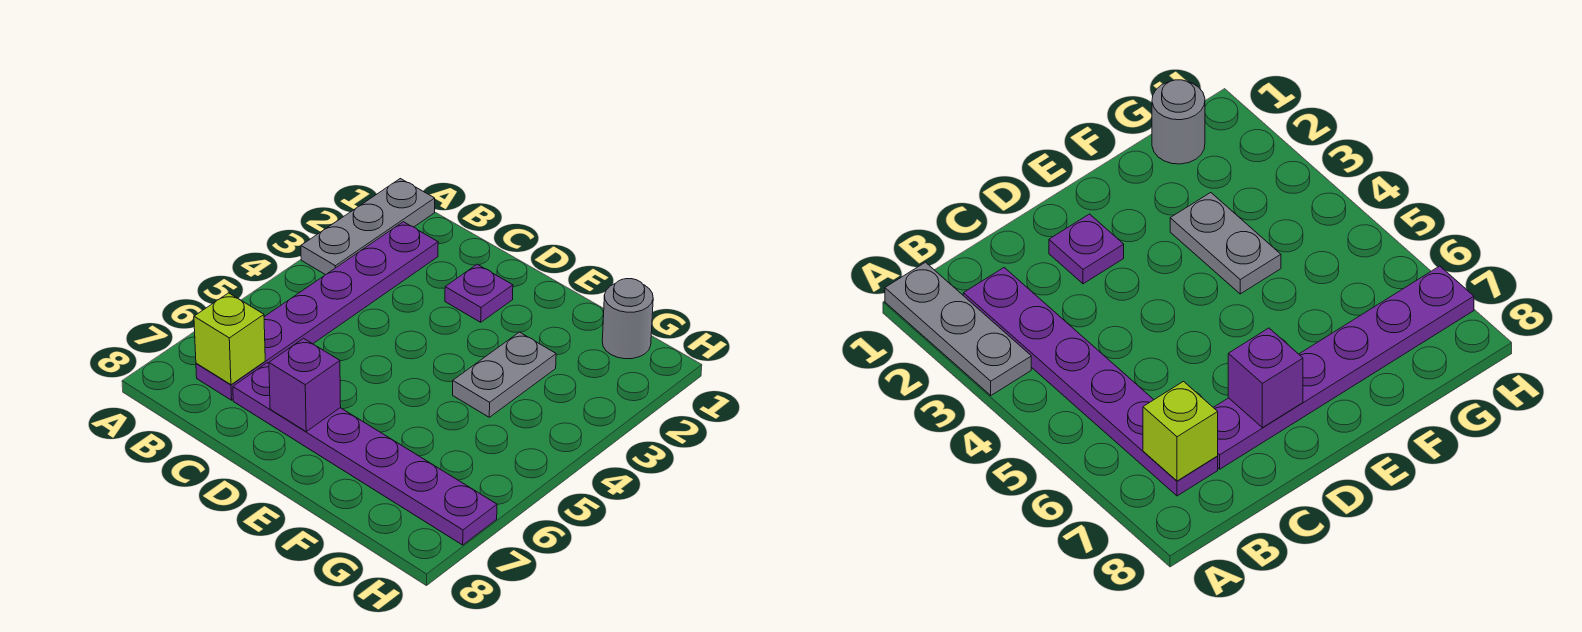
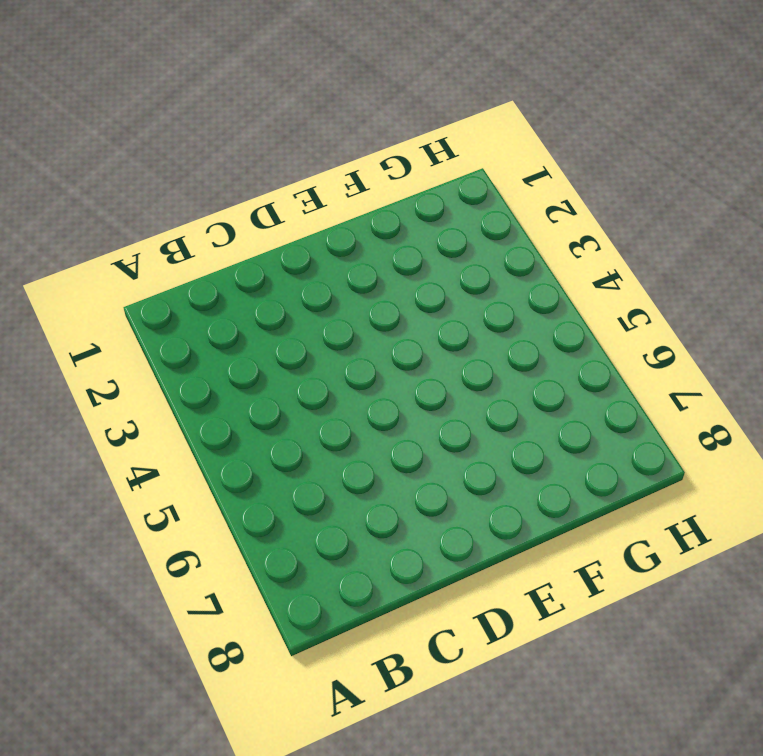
none -> grey plate A1:A3 level 1
none -> purple plate B2:B7 level 1

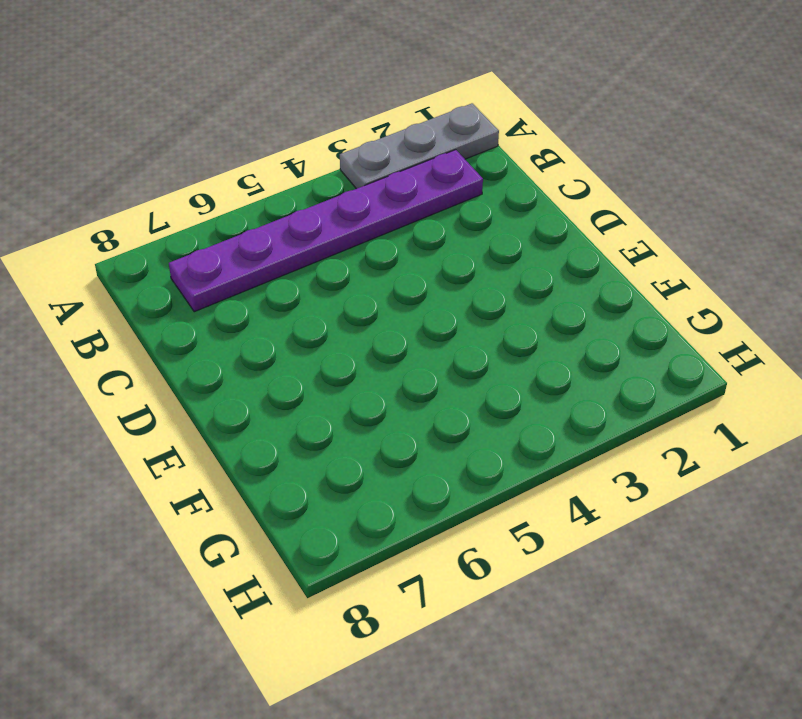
none -> purple plate C7:H7 level 1
none -> purple plate D2 level 1

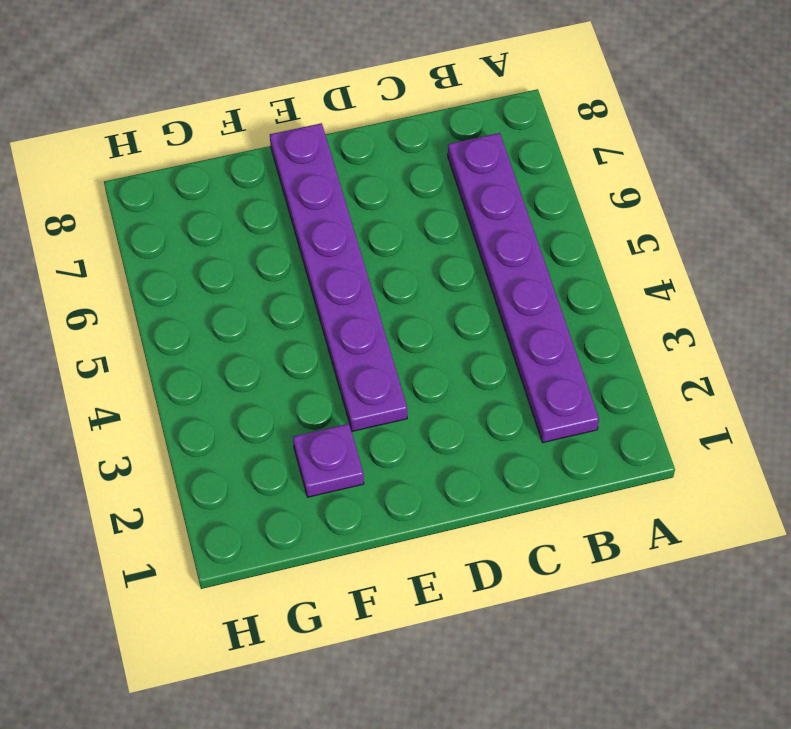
purple plate E3:E8 level 1 -> purple plate C7:H7 level 1
purple plate F2 level 1 -> purple plate D2 level 1
none -> grey plate A1:A3 level 1
none -> grey plate F3:F4 level 1

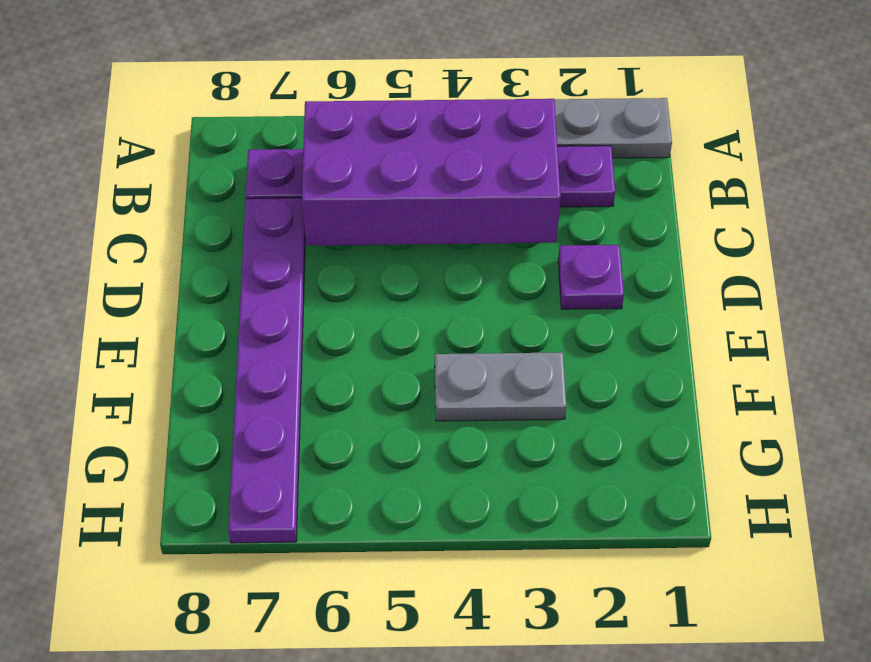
purple brick B3:C6 level 2 -> none
none -> grey round brick G1 level 1
none -> lime brick B7 level 2

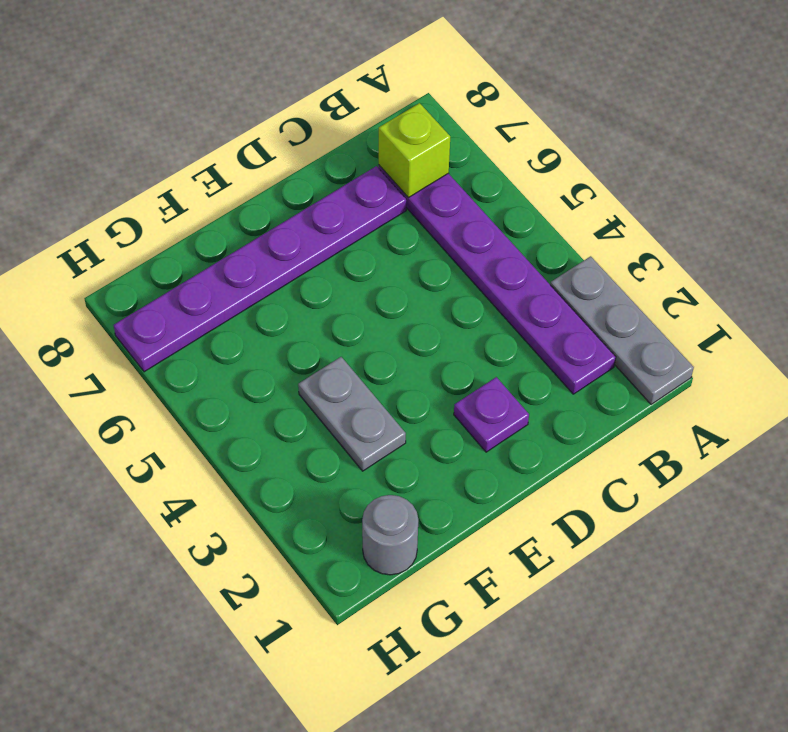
none -> purple brick D7 level 2

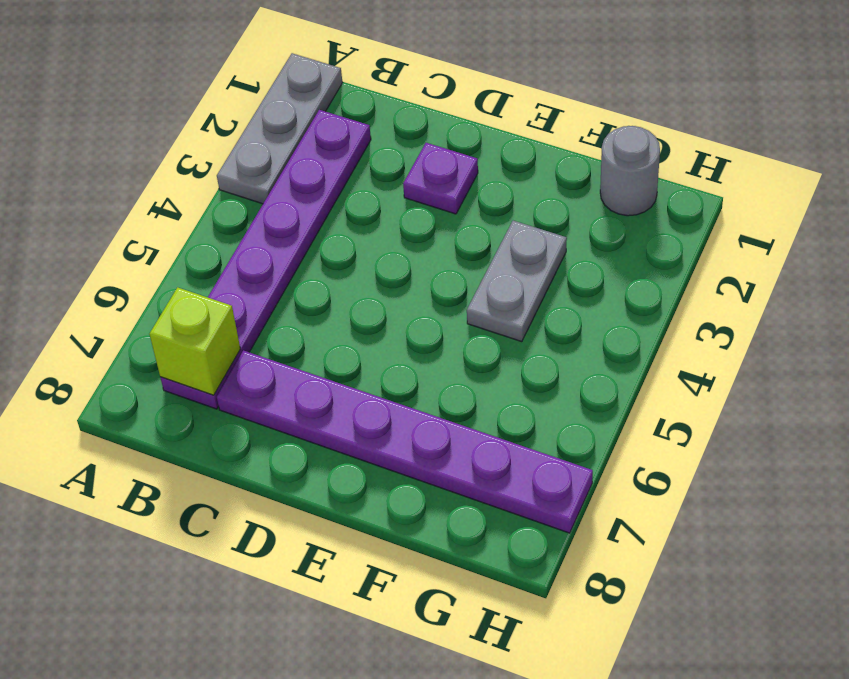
none -> purple brick D7 level 2

